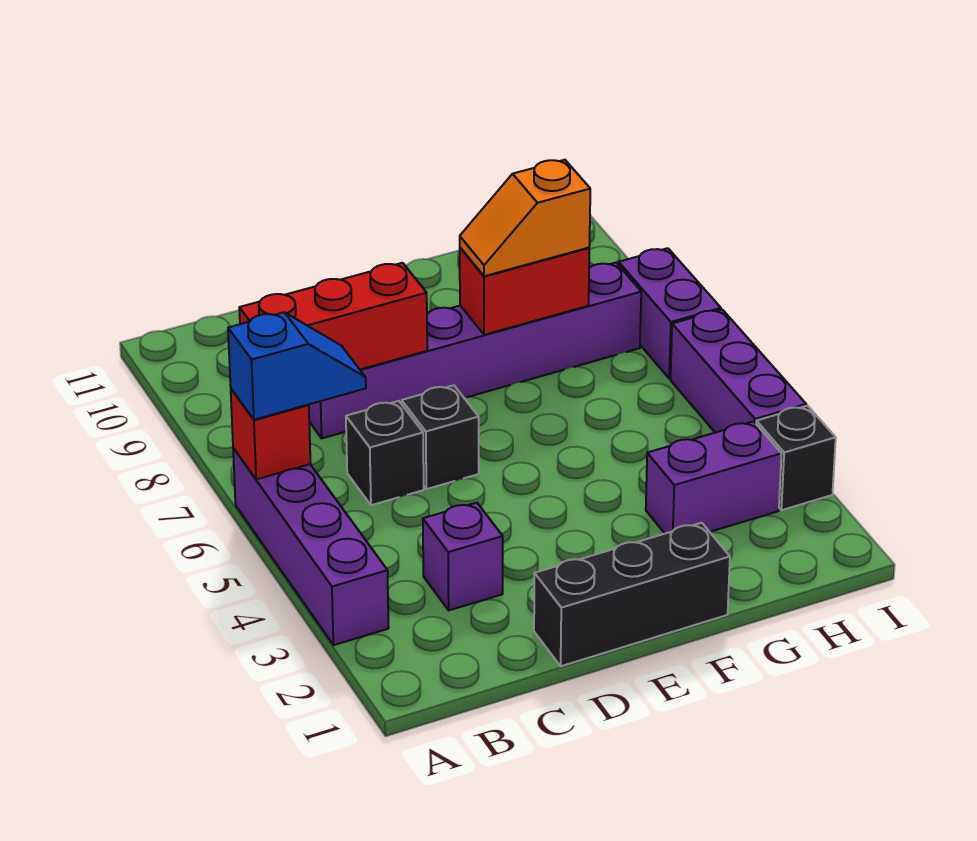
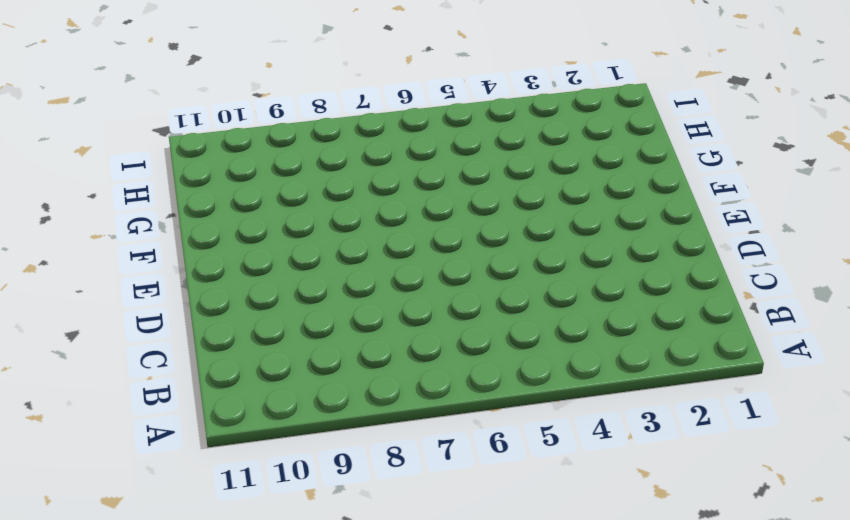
none -> purple brick A3:A6 level 1
none -> purple brick C3 level 1
none -> black brick C6 level 1

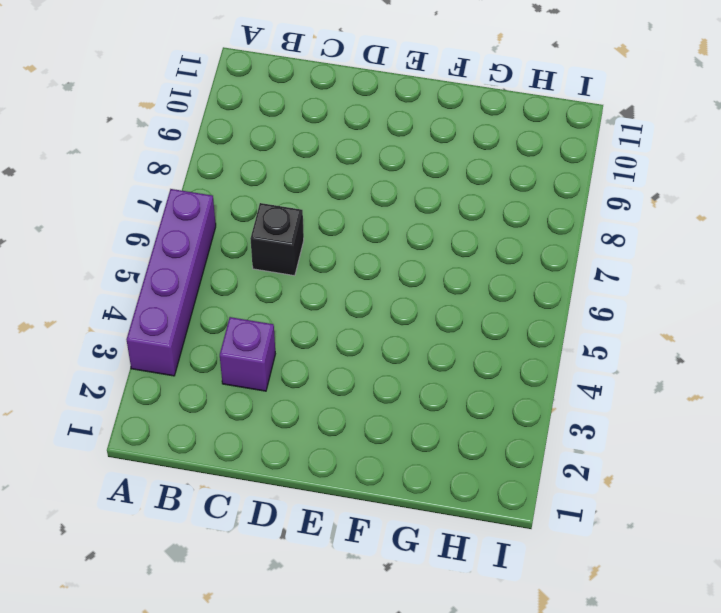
none -> purple brick C8:H8 level 1
none -> black brick D1:F1 level 1
none -> black brick D6 level 1

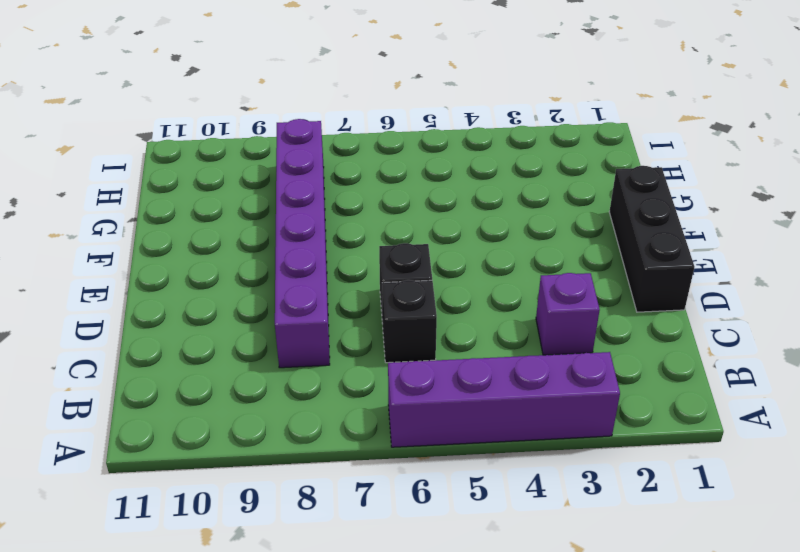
none -> purple brick G3:H3 level 1
none -> black brick I3 level 1
none -> purple brick I4:I6 level 1

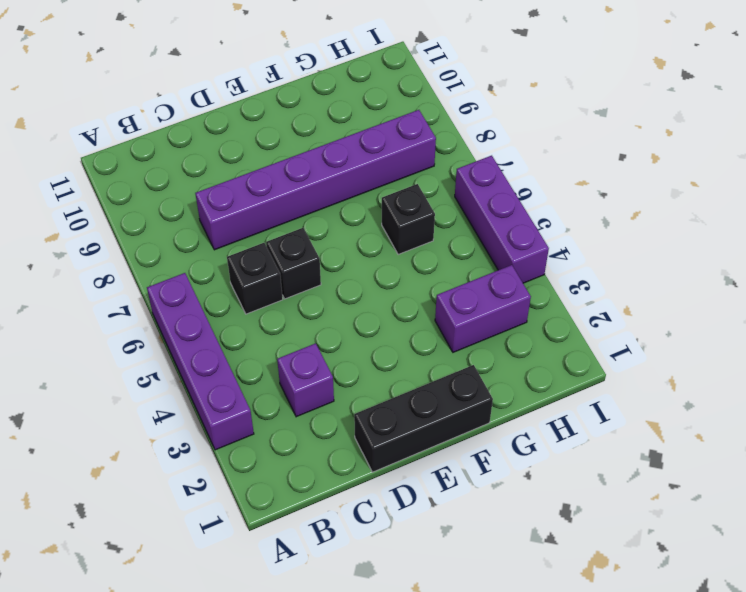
black brick G6 level 1 -> black brick I3 level 1
none -> purple brick I7:I8 level 1
none -> red brick A6 level 2
none -> red brick B8:D8 level 2

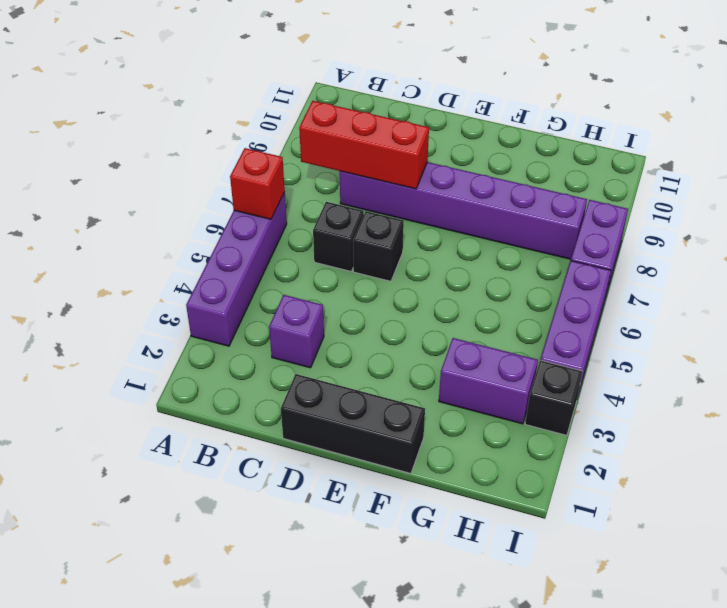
none -> red brick F8:G8 level 2
none -> blue slope A6:B6 level 3 top A
none -> orange slope F8:G8 level 3 top G

